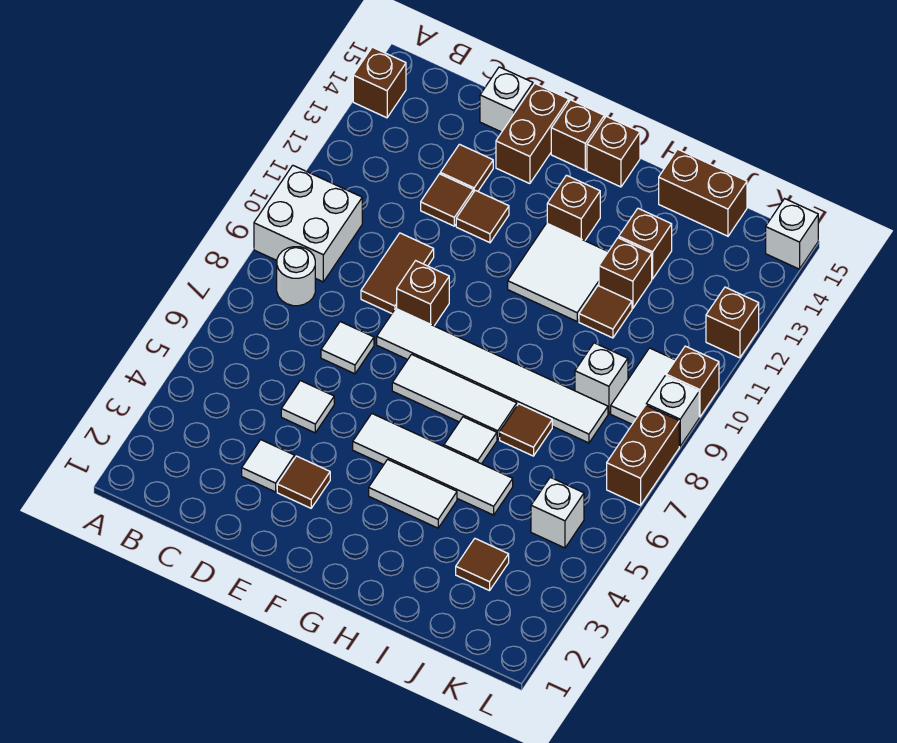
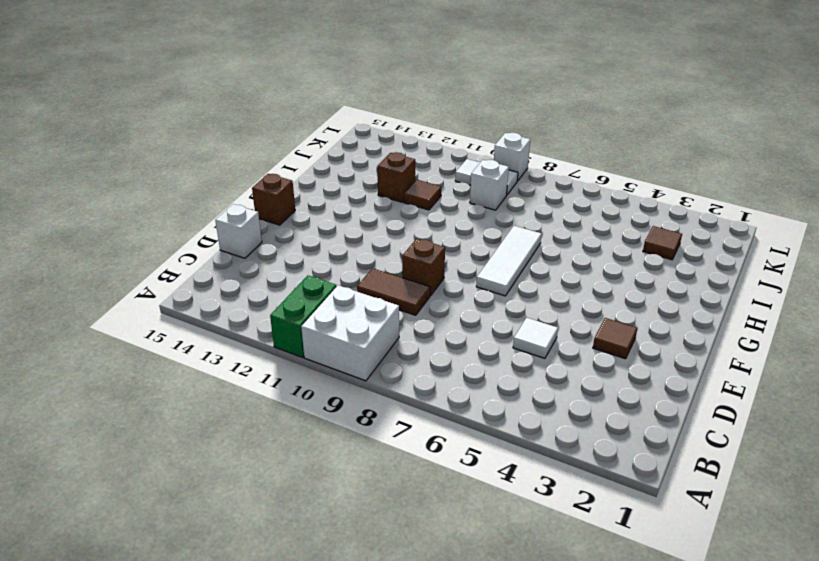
green brick A11:B11 level 1 -> none
none -> brown brick A14 level 1
none -> white round brick B8 level 1
none -> white tile D3 level 1
none -> white tile D7 level 1

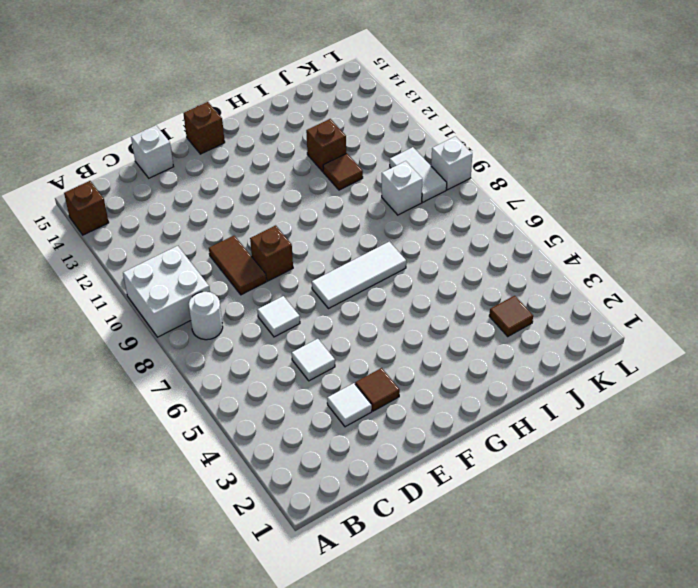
none -> brown tile D12 level 1
none -> brown tile D13 level 1
none -> white tile E8:J8 level 1
none -> brown tile E12 level 1

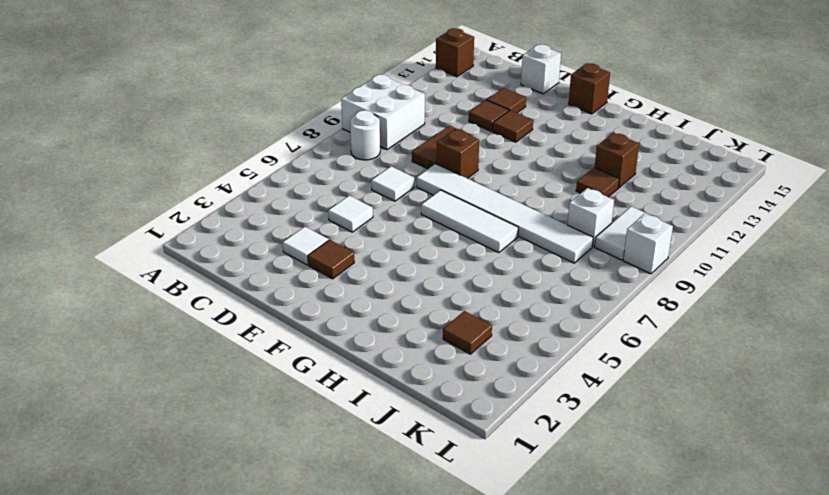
none -> brown brick E14:E15 level 1
none -> white tile F5:I5 level 1
none -> white tile G4:H4 level 1
none -> white tile G11:H12 level 1

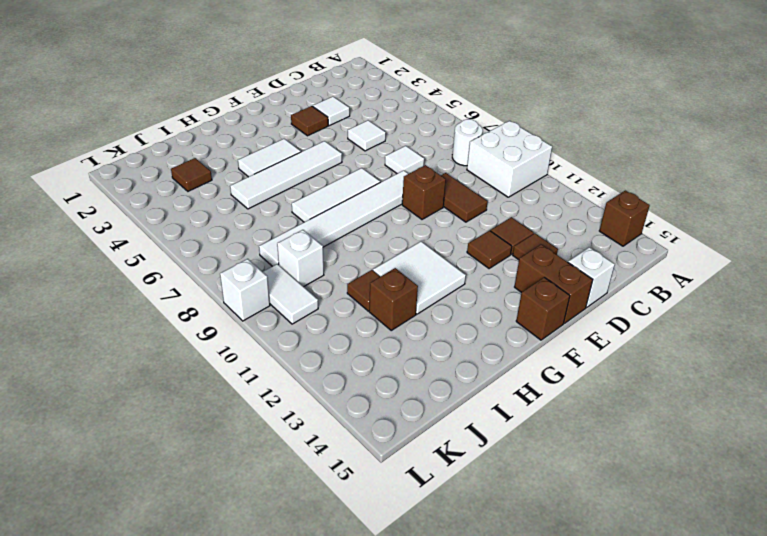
none -> brown brick G13 level 1
none -> brown brick G15 level 1
none -> white tile H6 level 1
none -> brown tile I7 level 1

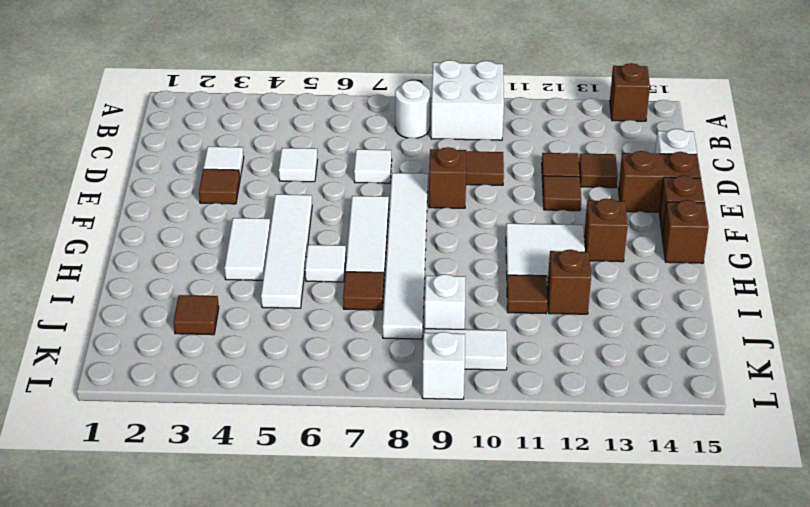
none -> brown brick I13 level 1
none -> brown brick I15:J15 level 1
none -> white brick K5 level 1
none -> brown brick L7:L8 level 1

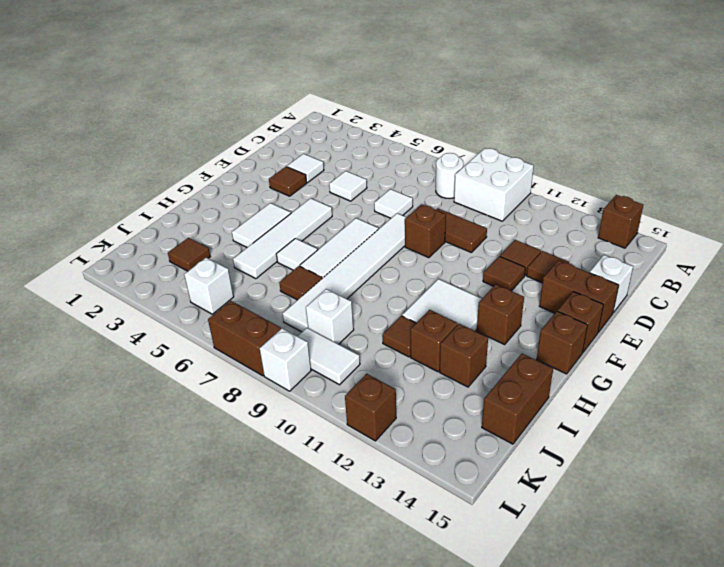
none -> brown brick L10 level 1
none -> white brick L15 level 1

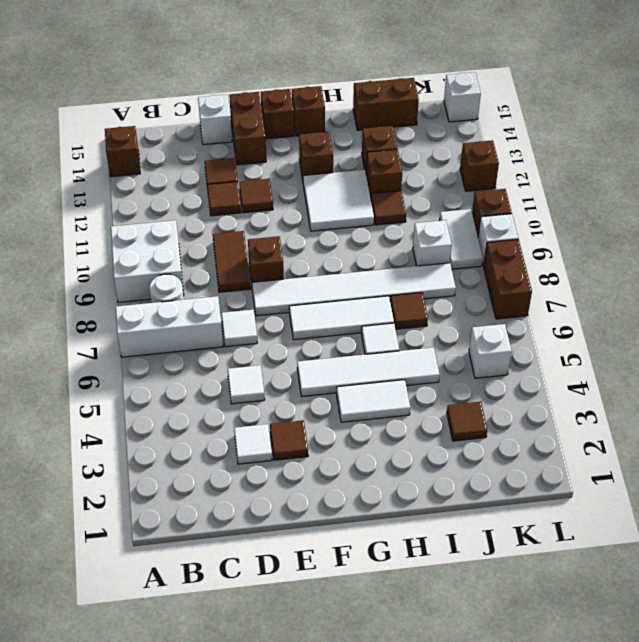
white brick A7:C7 level 1 -> none

